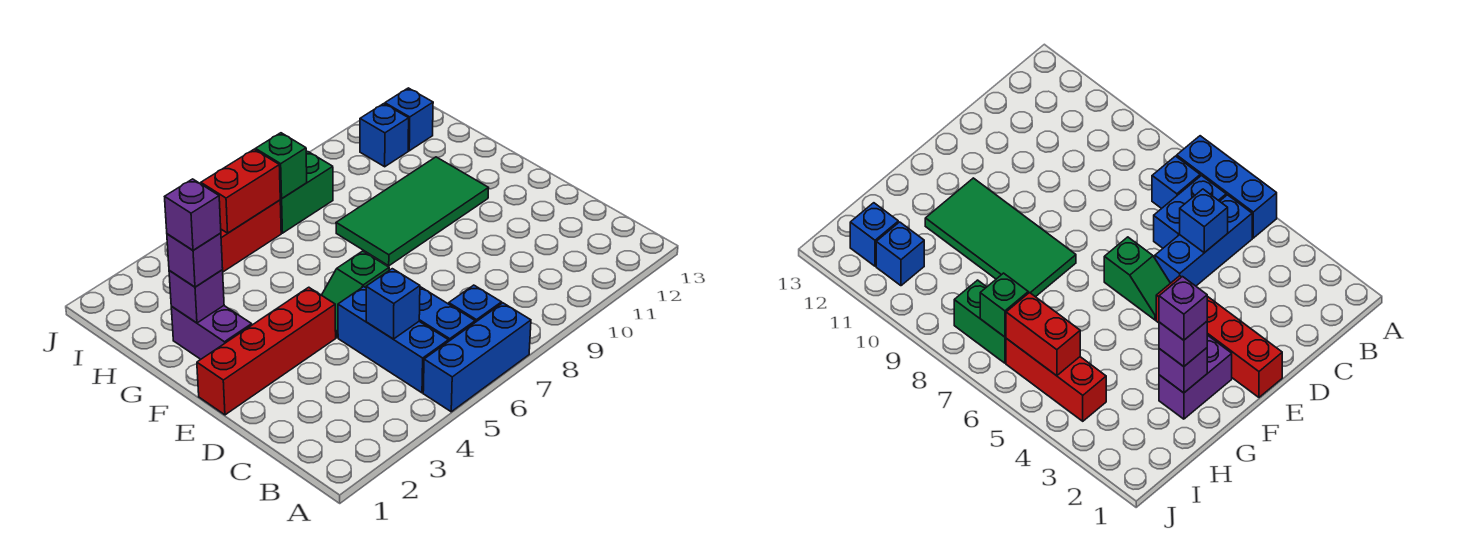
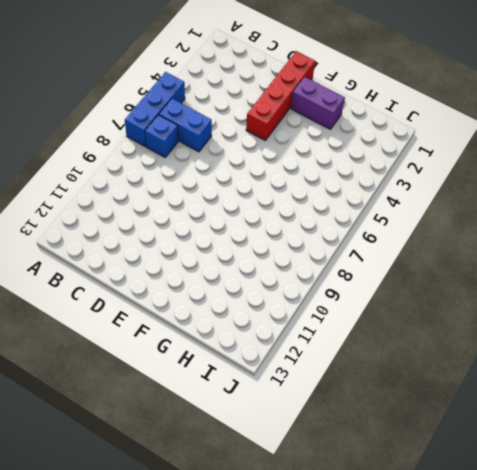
none -> blue brick B5:D5 level 1
none -> green slope E5:E6 level 1 top 6
none -> green tile F8:G11 level 1

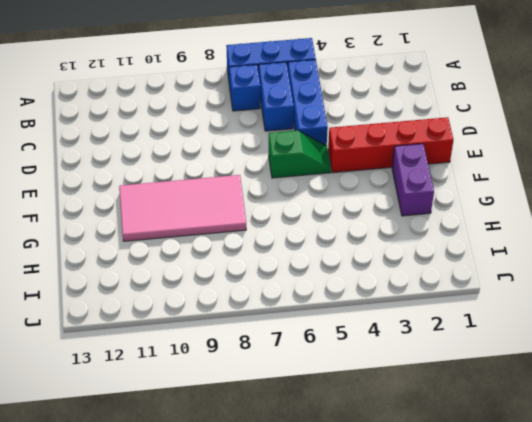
pink tile F8:G11 level 1 -> green tile F8:G11 level 1
none -> red brick I4:I6 level 1
none -> green brick I7:I8 level 1
none -> blue brick I11 level 1

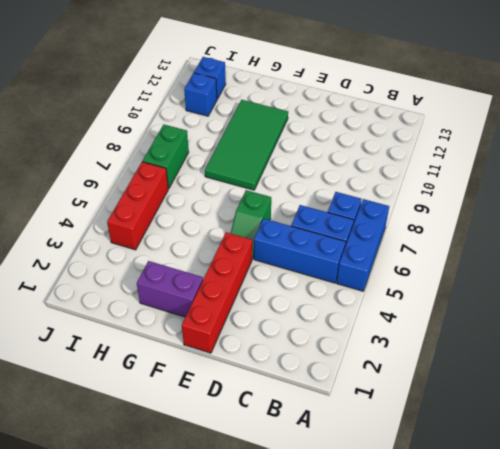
none -> blue brick C5 level 2
none -> purple brick G2 level 2
none -> red brick I5:I6 level 2

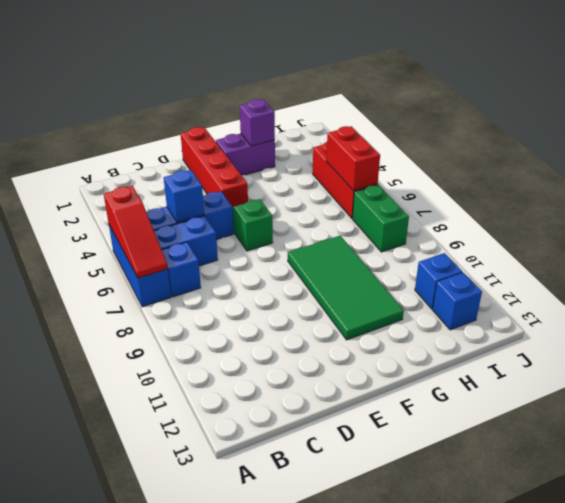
red slope A5:A7 level 2 top 5 -> none
none -> green brick I7 level 2
none -> purple brick G2 level 3
none -> purple brick G2 level 4

